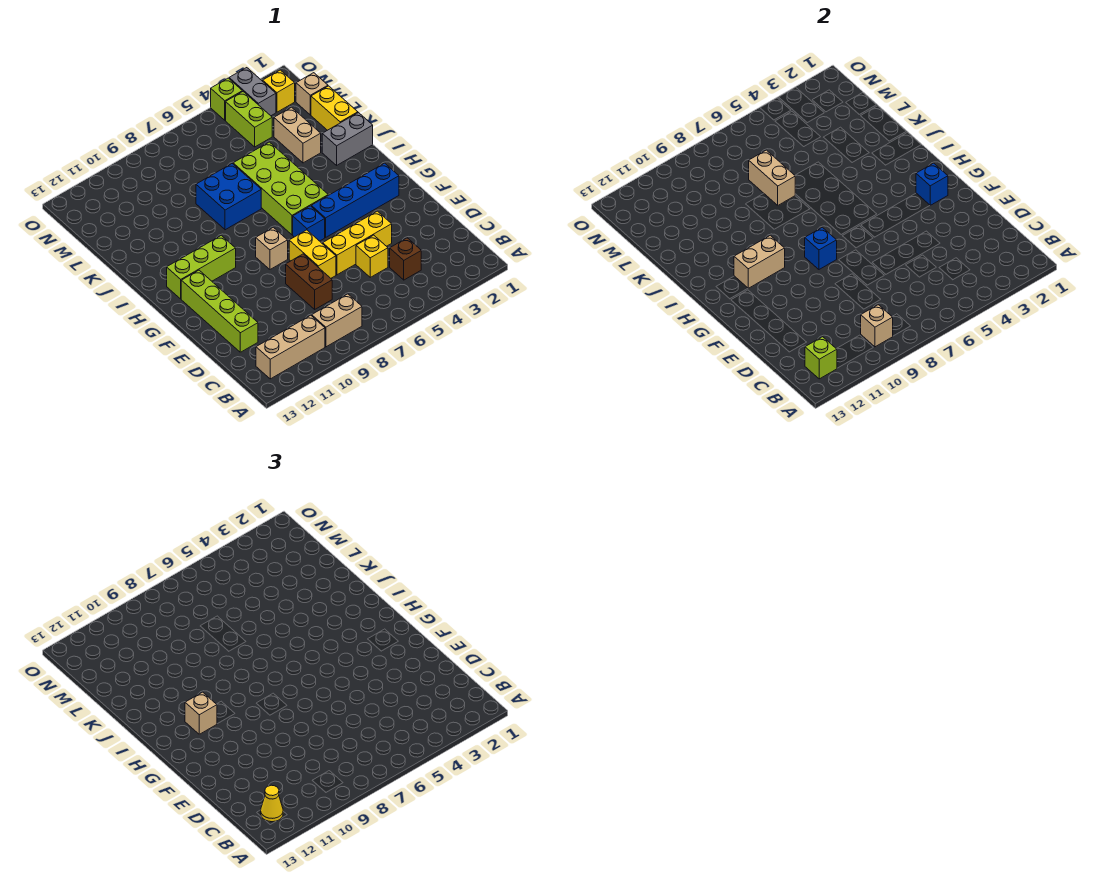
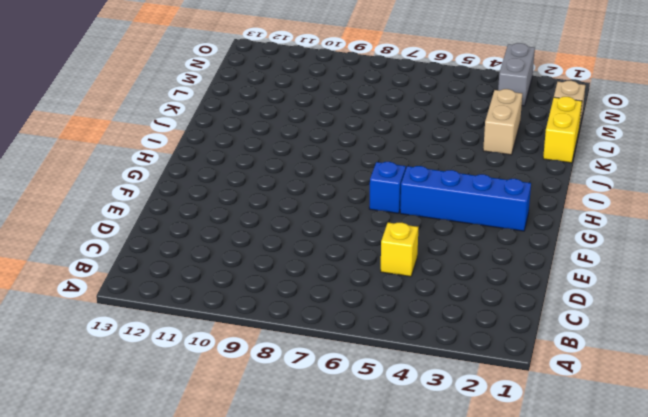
none -> tan brick B8:B9 level 1
none -> tan brick B10:B12 level 1
none -> brown brick C4 level 1
none -> brown brick D8:E8 level 1

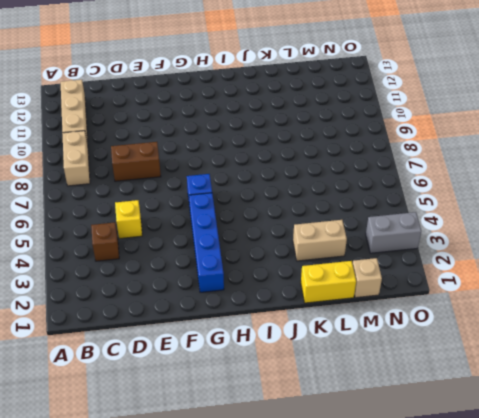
none -> lime brick D12:G12 level 1
none -> yellow brick E4:E6 level 1
none -> yellow brick E7:F7 level 1
none -> tan brick G8 level 1

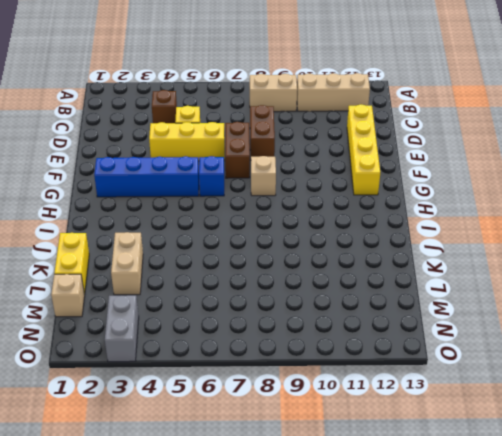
yellow brick D12:G12 level 1 -> lime brick D12:G12 level 1
brown brick E7:F7 level 1 -> yellow brick E7:F7 level 1
none -> lime brick H5:K6 level 1
none -> lime brick H10:H12 level 1
none -> grey brick J1:J2 level 1
none -> blue brick J7:K8 level 1

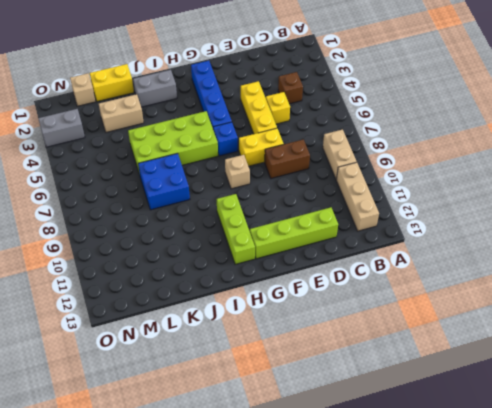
grey brick I2:J2 level 1 -> grey brick J1:J2 level 1
none -> lime brick M4:N4 level 1
none -> yellow brick N2 level 1
none -> lime brick O4 level 1
none -> tan brick B9 level 2

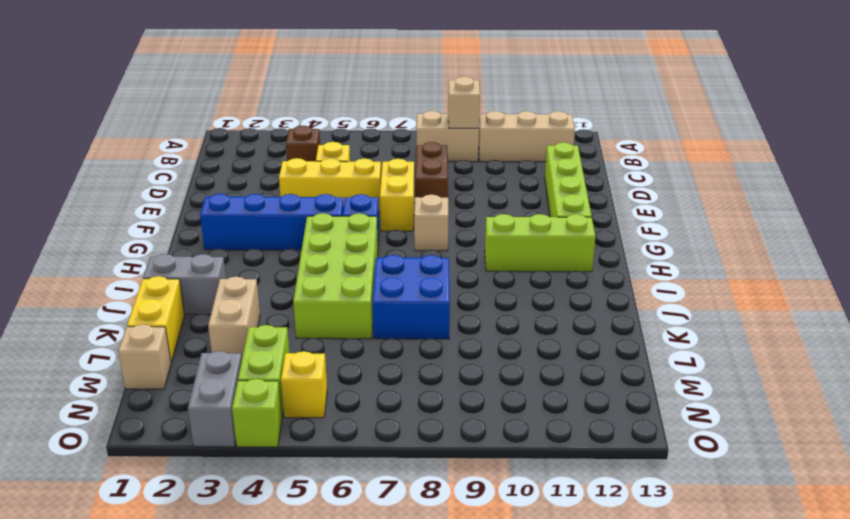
yellow brick N5 level 1 -> yellow brick N2 level 1
none -> lime brick B12 level 2
none -> blue brick G2 level 2
none -> blue brick G8 level 2
none -> tan brick H10:H11 level 2

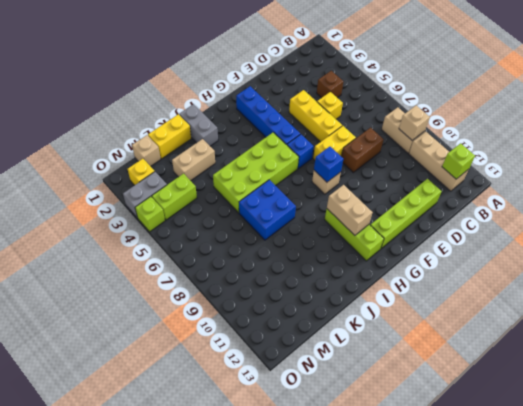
none -> blue brick G2 level 2
none -> tan brick K7:L7 level 2
none -> yellow cone B12 level 3
none -> tan brick H11 level 3

